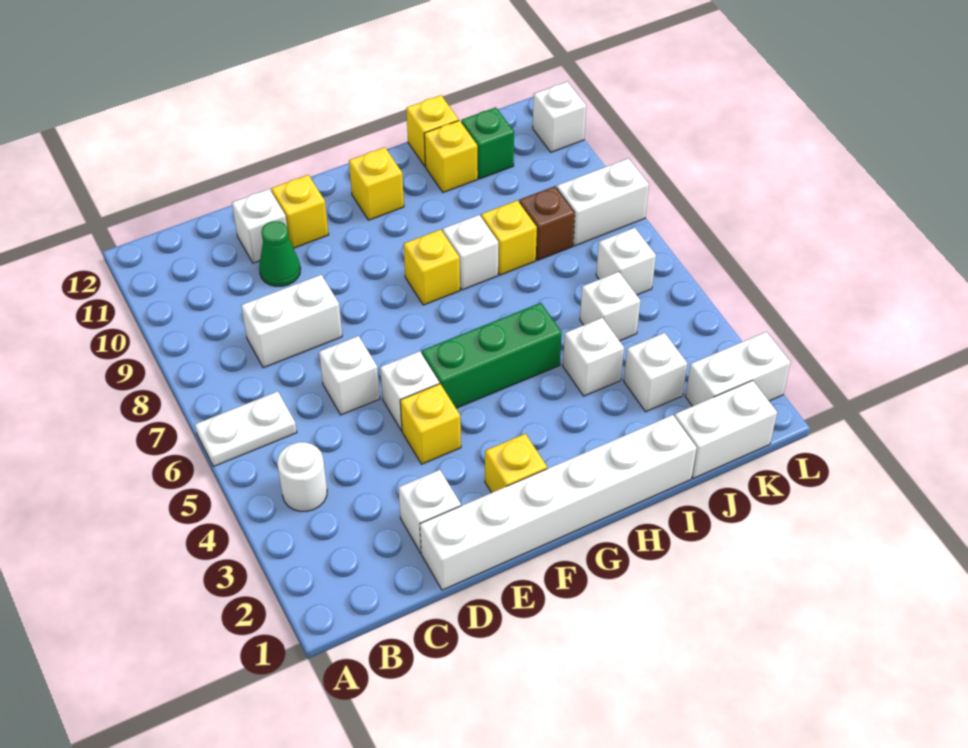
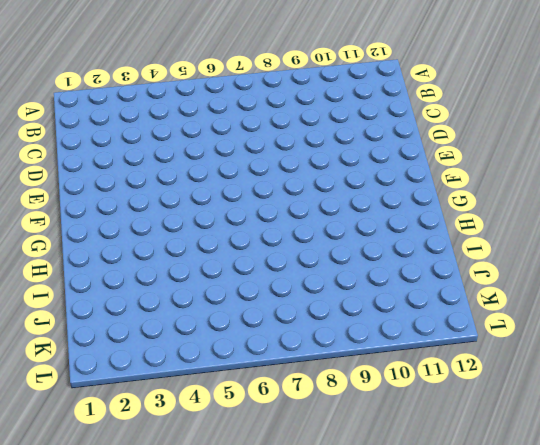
none -> white plate A6:B6 level 1
none -> white round brick B4 level 1
none -> white brick C8:D8 level 1

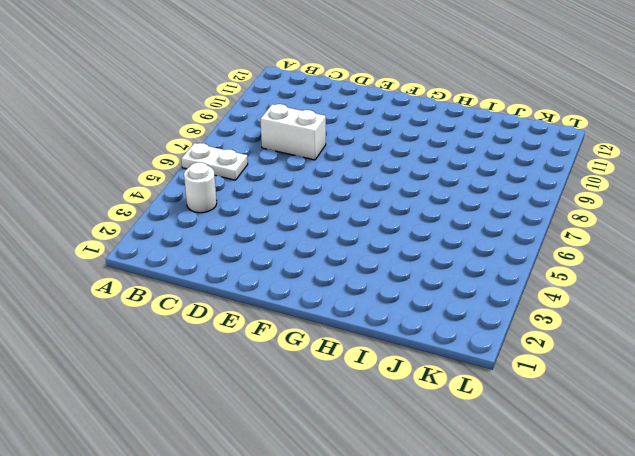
none -> white brick D1:I1 level 1
none -> white brick D2 level 1
none -> white brick D6 level 1

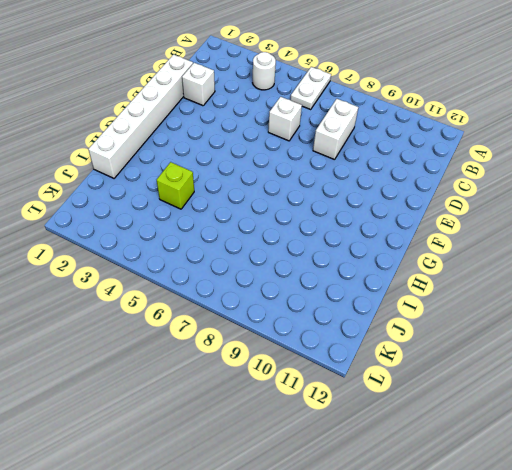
lime brick I4 level 1 -> white brick I4 level 1
none -> green cone D10 level 1
none -> white brick D11 level 1
none -> yellow brick E4 level 1

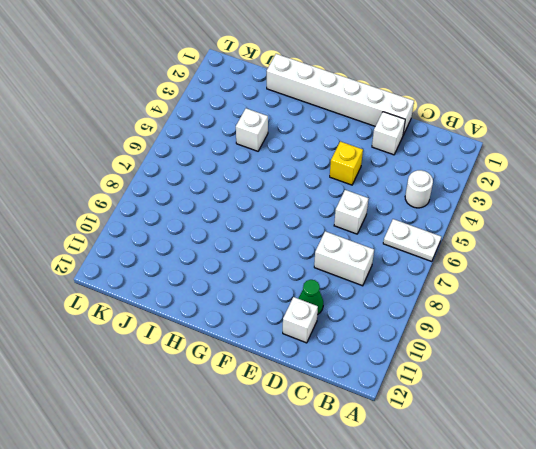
none -> white brick E5 level 1
none -> yellow brick E11 level 1
none -> yellow brick F2 level 1

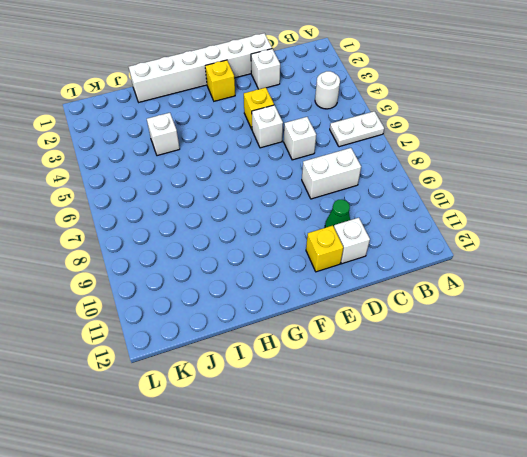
none -> green brick F5:H5 level 1
none -> yellow brick G8 level 1
none -> yellow brick G11 level 1

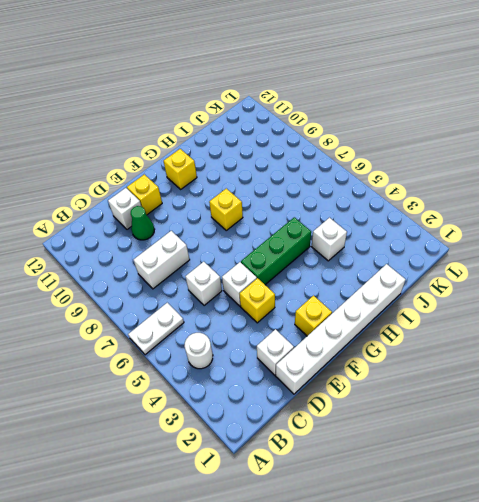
none -> white brick H8 level 1
none -> yellow brick I8 level 1
none -> yellow brick I11 level 1

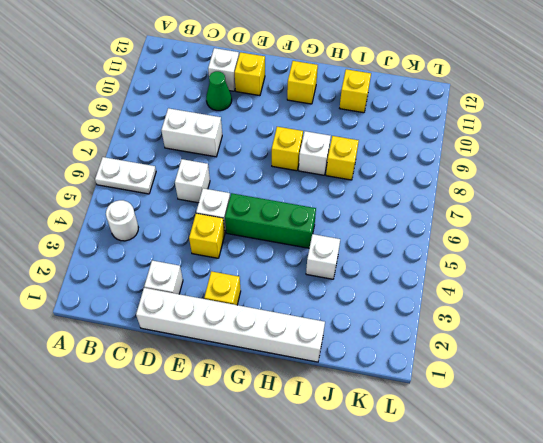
none -> yellow brick I12 level 1
none -> white brick J1:K1 level 1
none -> white brick J3 level 1

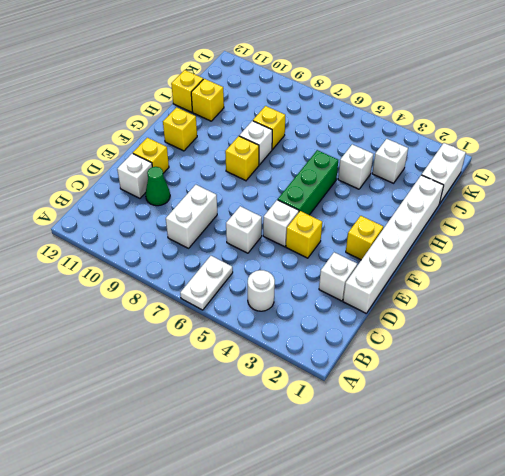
none -> white brick J5 level 1
none -> brown brick J8 level 1
none -> green brick J11 level 1

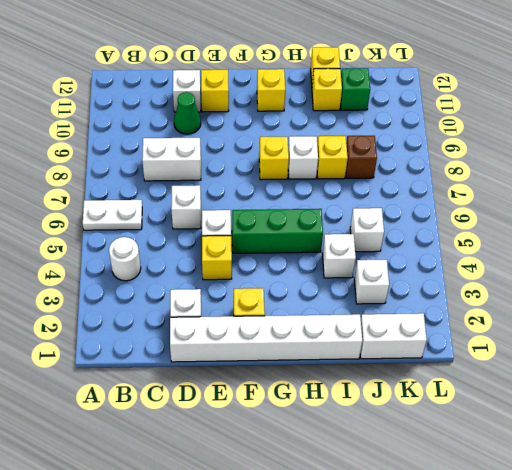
none -> white brick K2:L2 level 1
none -> white brick K6 level 1
none -> white brick K8:L8 level 1

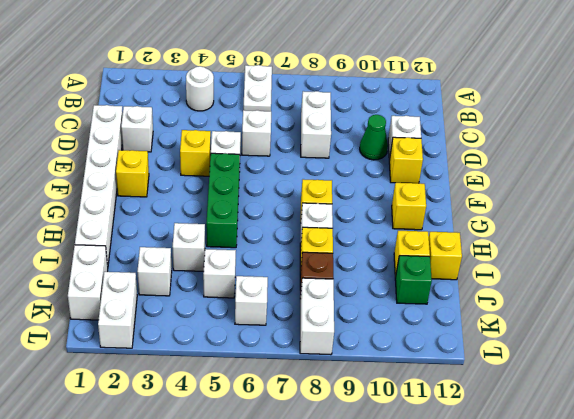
none -> white brick L11 level 1

